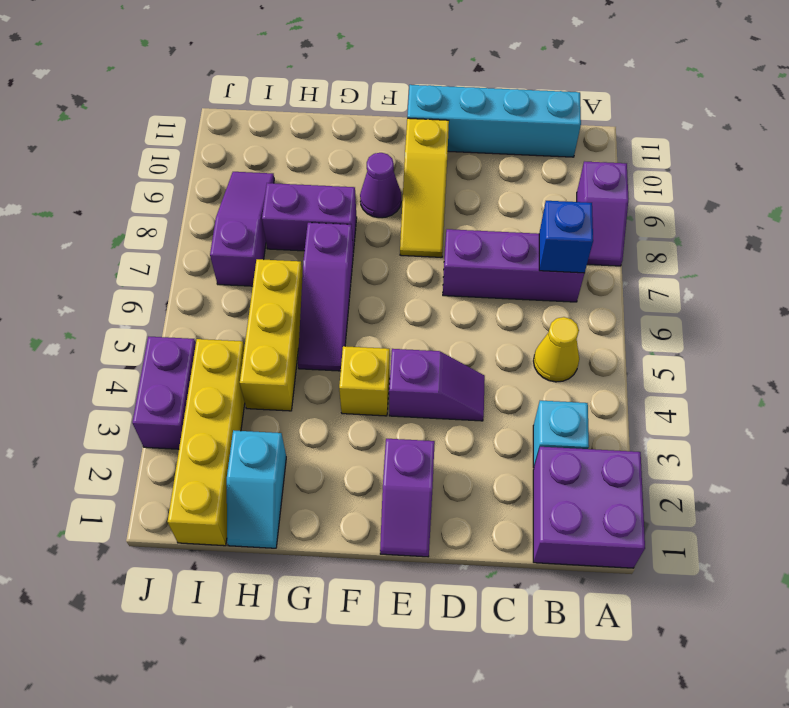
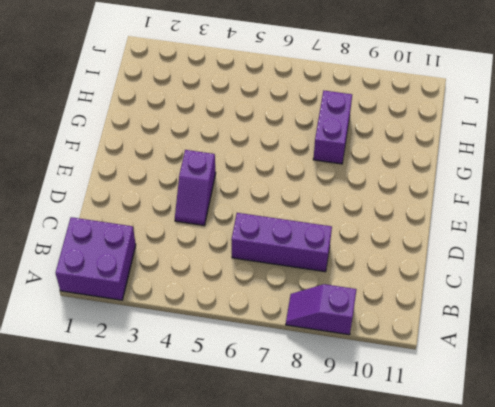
purple brick C6:C8 level 1 -> purple brick B7:D7 level 1
none -> cyan brick B3 level 1
none -> yellow cone B5 level 1
none -> cyan brick B11:E11 level 1

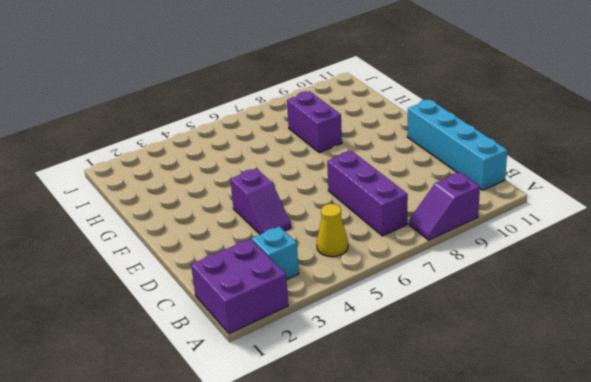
none -> purple slope E1:E2 level 1 top 2
none -> yellow slope E8:E10 level 1 top 10
none -> yellow brick F4 level 1

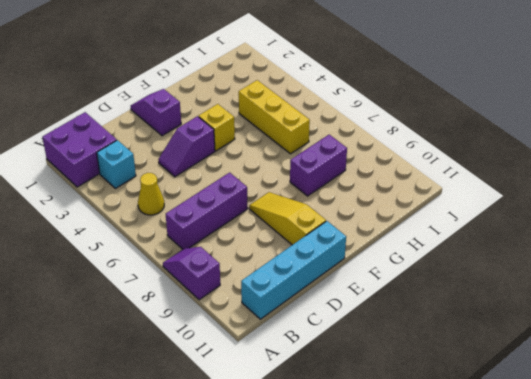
none -> purple cone F9 level 1
none -> purple slope G5:G7 level 1 top 7
none -> cyan slope H1:H2 level 1 top 2

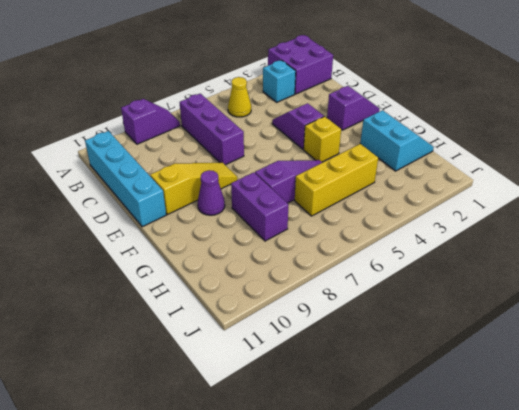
cyan slope G1:H2 level 1 top 2 -> cyan slope H1:H2 level 1 top 2
none -> yellow brick I1:I4 level 1
none -> purple slope I7:I9 level 1 top 7
none -> purple brick J3:J4 level 1

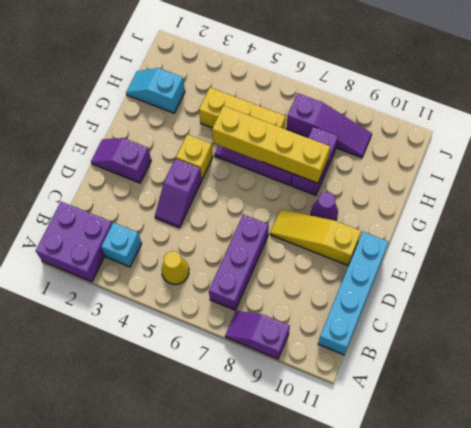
yellow brick G5:G8 level 2 -> yellow brick I1:I4 level 1
none -> purple brick J3:J4 level 1
none -> blue brick B7 level 2

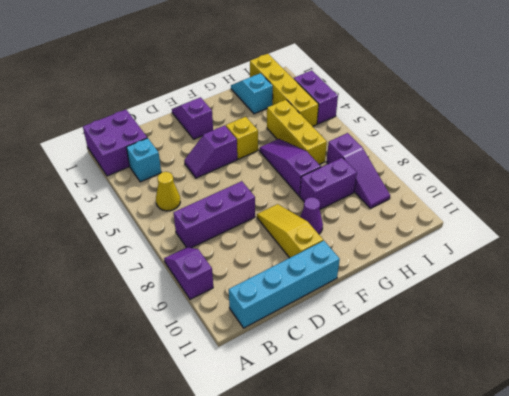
none -> blue brick B7 level 2

